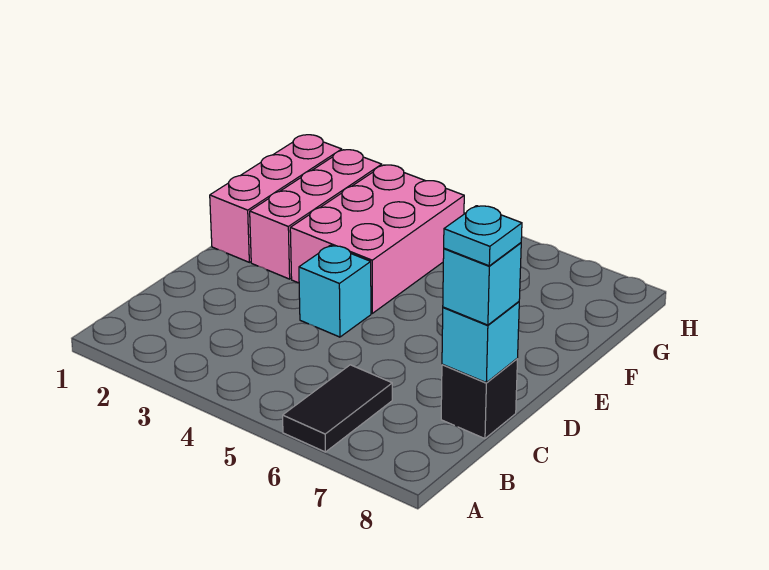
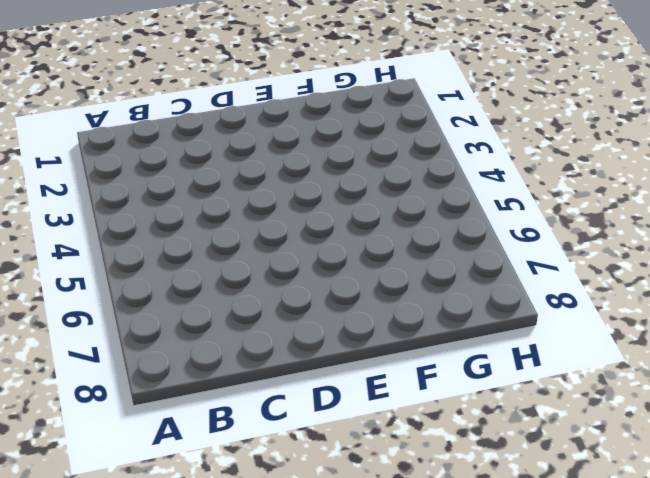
none -> black tile A6:B6 level 1
none -> black brick C8 level 1

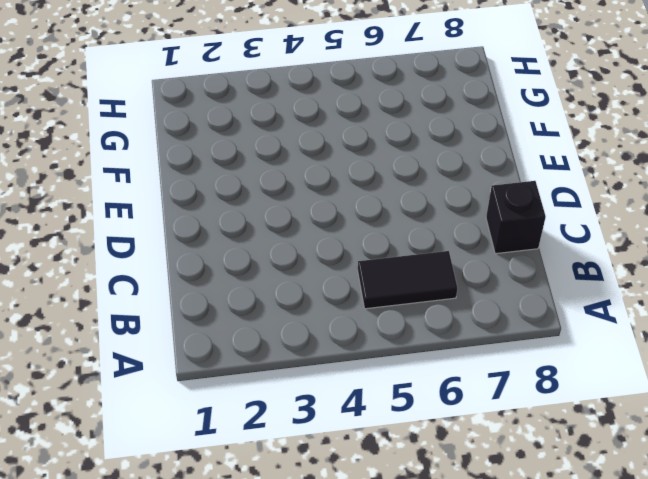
black tile B5:B6 level 1 -> black tile A6:B6 level 1
none -> cyan brick D4 level 1
none -> pink brick E1:G1 level 1

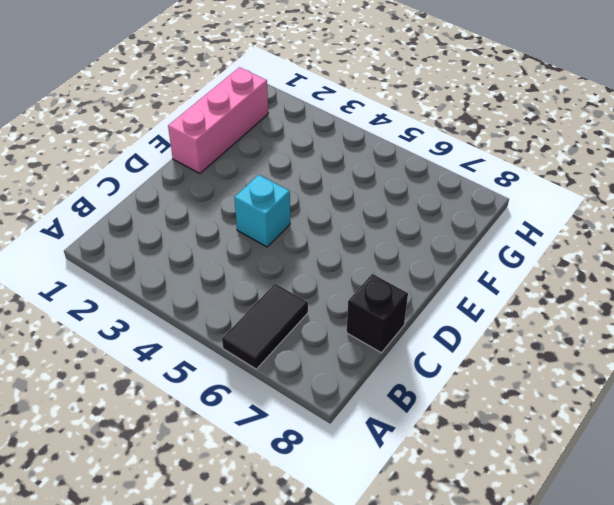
none -> pink brick E2:G2 level 1
none -> pink brick E3:G4 level 1

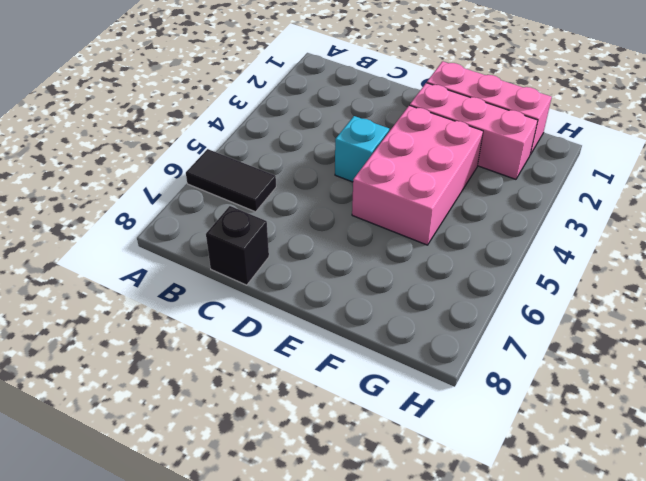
pink brick E3:F5 level 1 -> pink brick E3:G4 level 1
none -> cyan brick C8 level 2
none -> cyan brick C8 level 3

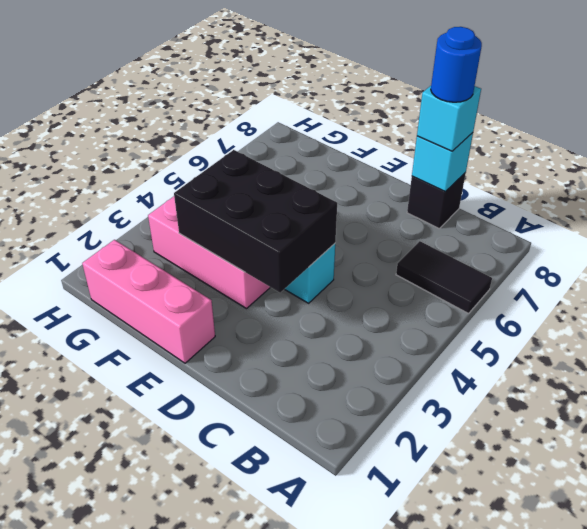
blue round brick C8 level 4 -> cyan plate C8 level 4
black brick D3:F4 level 2 -> none
none -> pink brick E2:G2 level 1

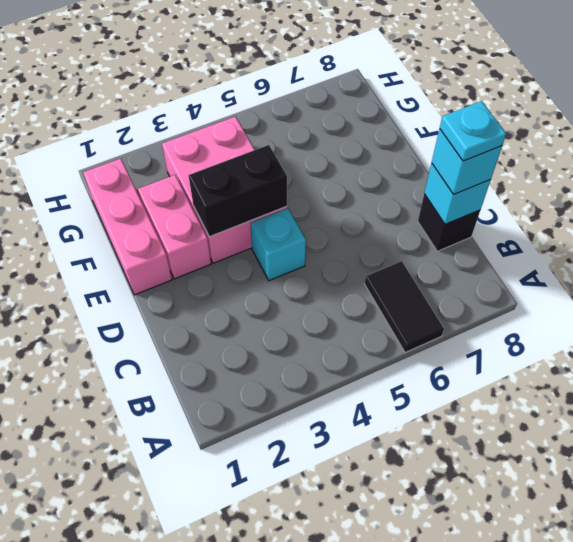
pink brick E2:F2 level 1 -> pink brick E2:G2 level 1
black brick E3:E4 level 2 -> none

